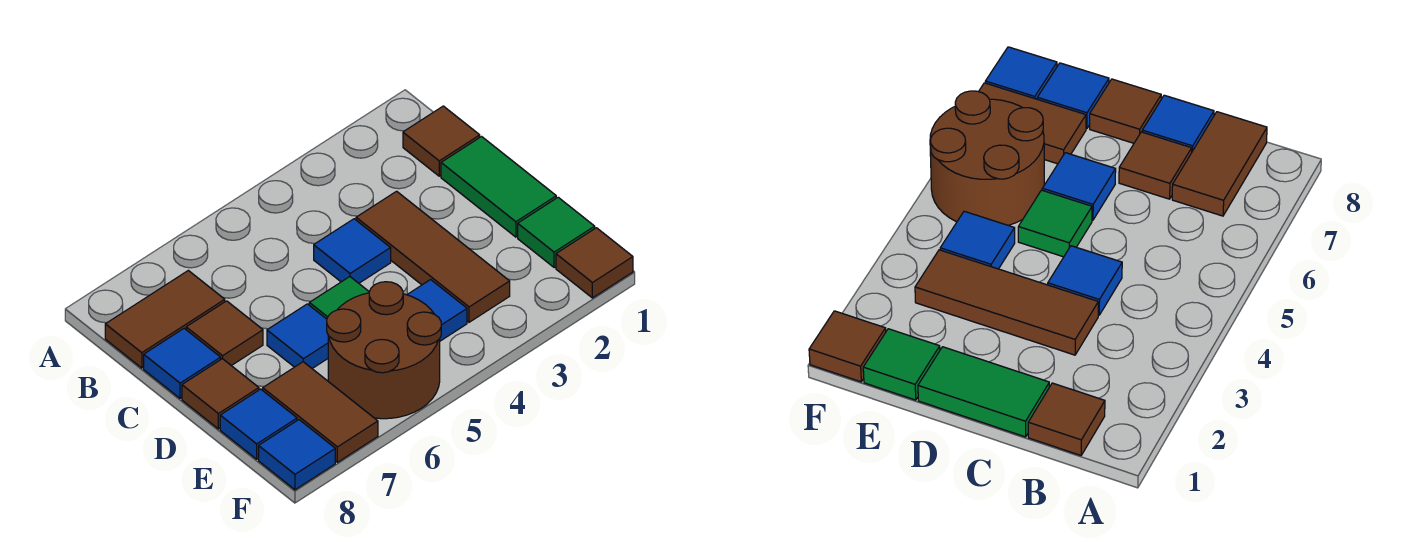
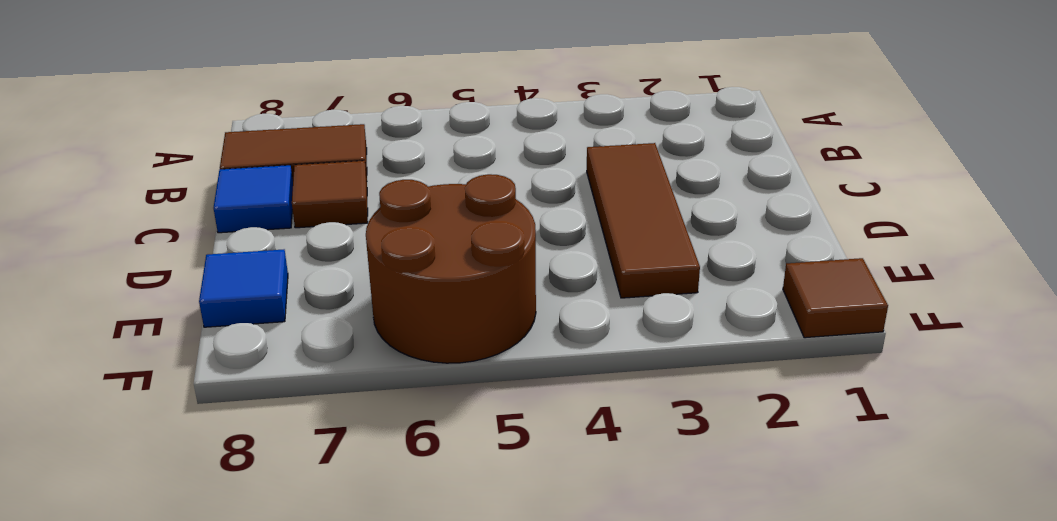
none -> brown tile B1 level 1
none -> green tile C1:D1 level 1
none -> blue tile C4 level 1

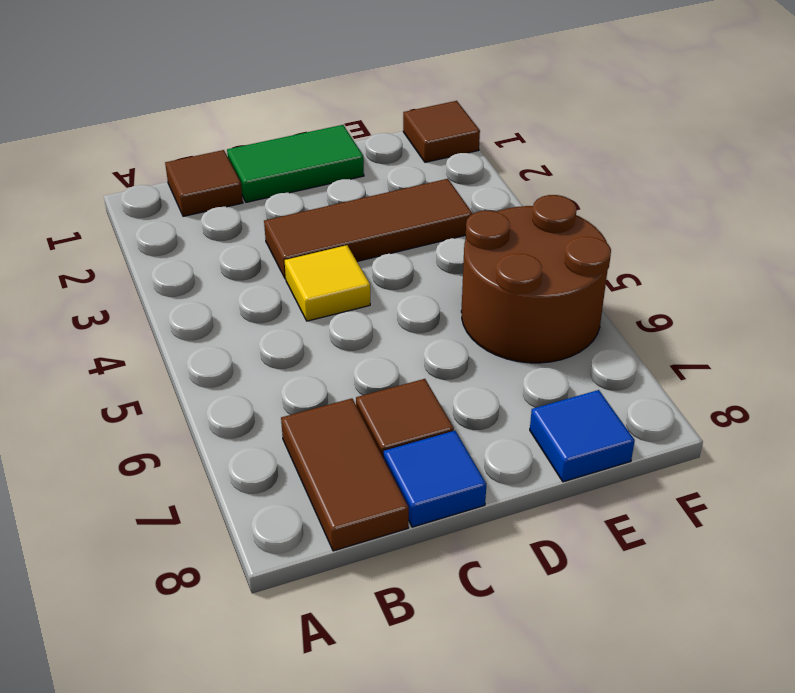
yellow tile C4 level 1 -> blue tile C4 level 1
none -> green tile D5 level 1
none -> blue tile D6 level 1
none -> brown tile D8 level 1

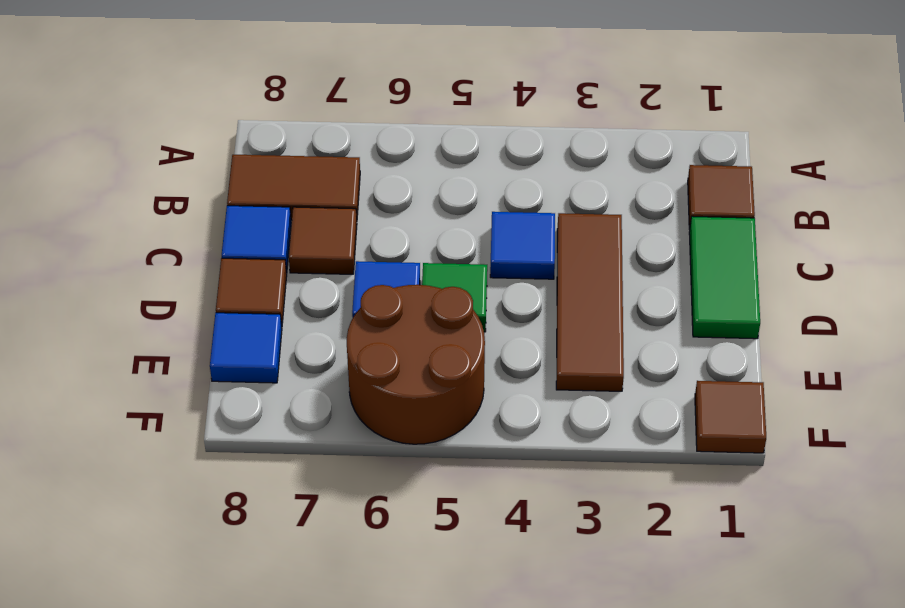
none -> green tile E1 level 1
none -> blue tile E4 level 1
none -> brown tile E7:F7 level 1

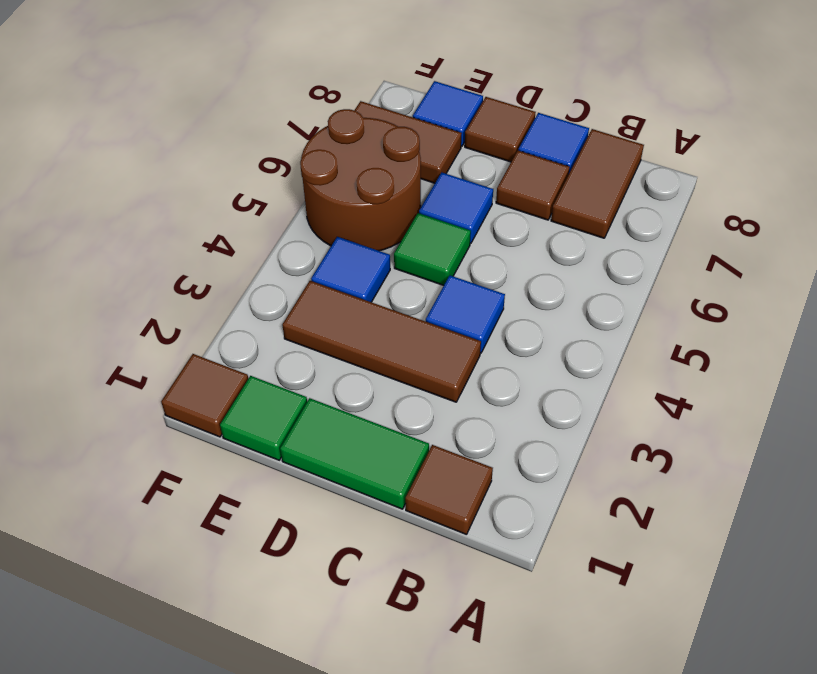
none -> blue tile F8 level 1

